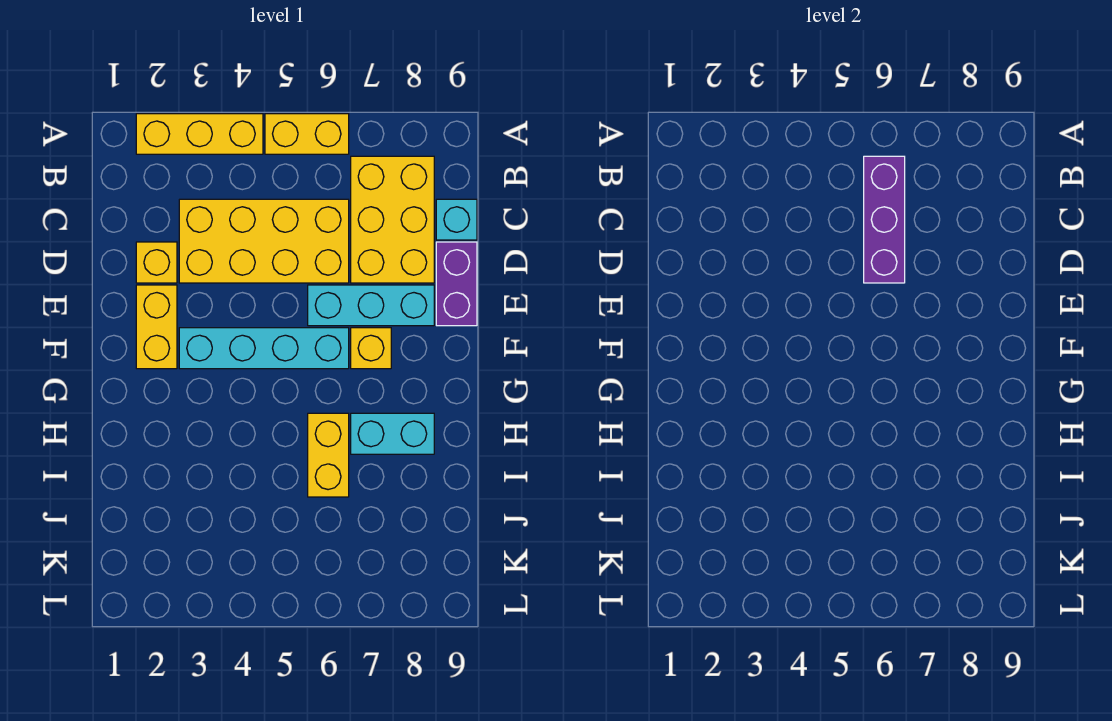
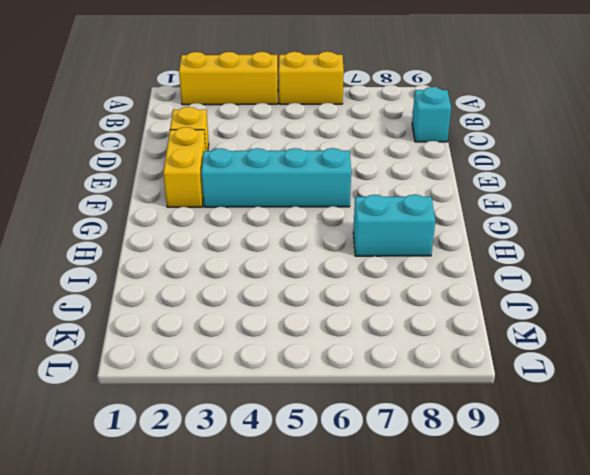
none -> yellow brick B7:D8 level 1
none -> yellow brick C3:D6 level 1
none -> purple brick D9:E9 level 1

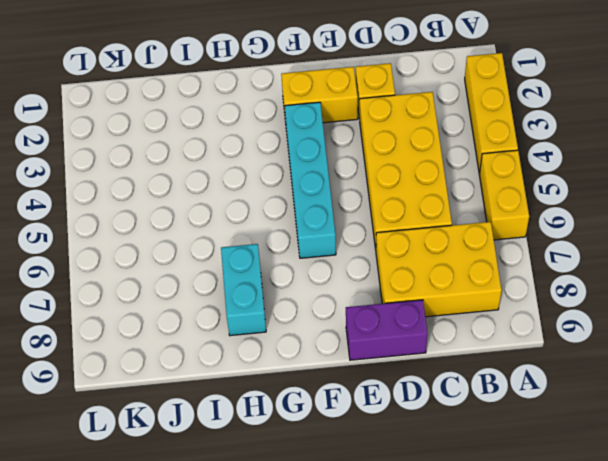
none -> cyan brick C9 level 1
none -> cyan brick E6:E8 level 1
none -> yellow brick F7 level 1

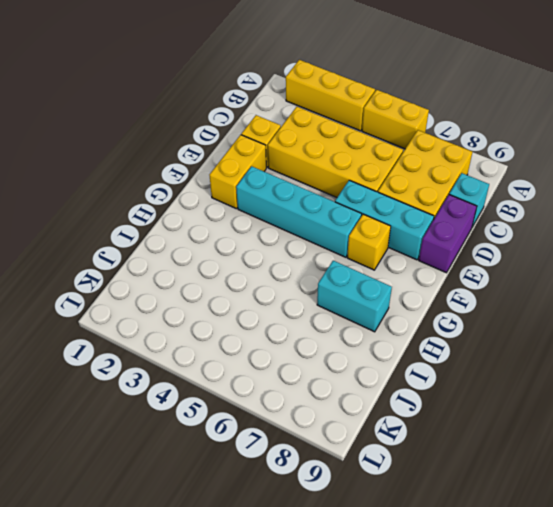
none -> yellow brick H6:I6 level 1
none -> purple brick B6:D6 level 2

